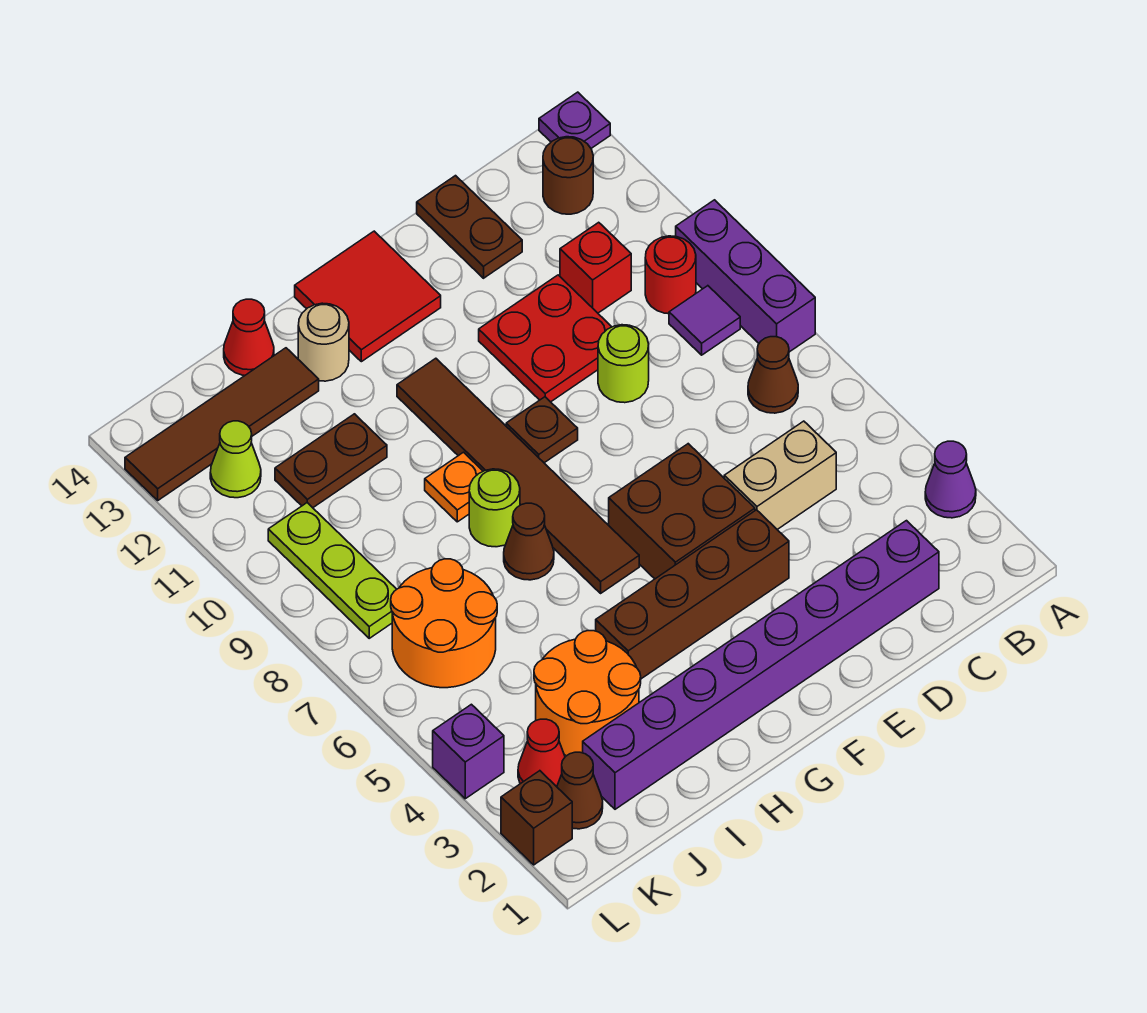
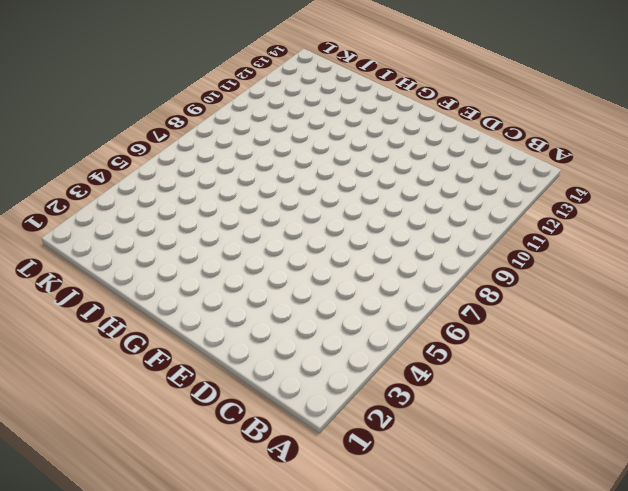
none -> purple cone A3 level 1
none -> purple brick A8:A10 level 1
none -> purple plate A14 level 1
none -> brown cone B7 level 1

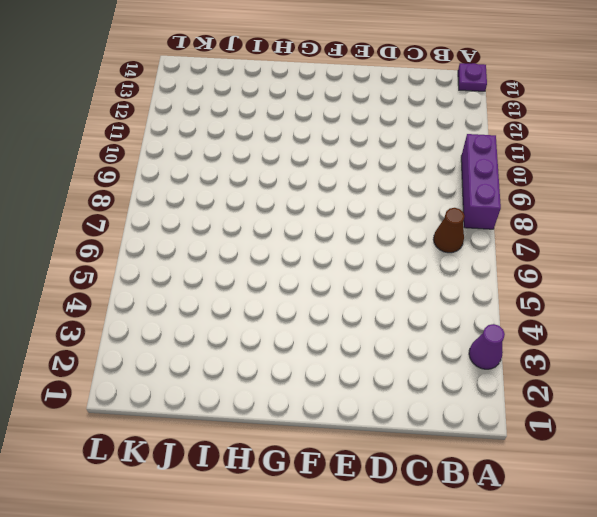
none -> purple tile B9 level 1
none -> red round brick B10 level 1
none -> brown round brick B13 level 1
none -> purple brick C2:J2 level 1

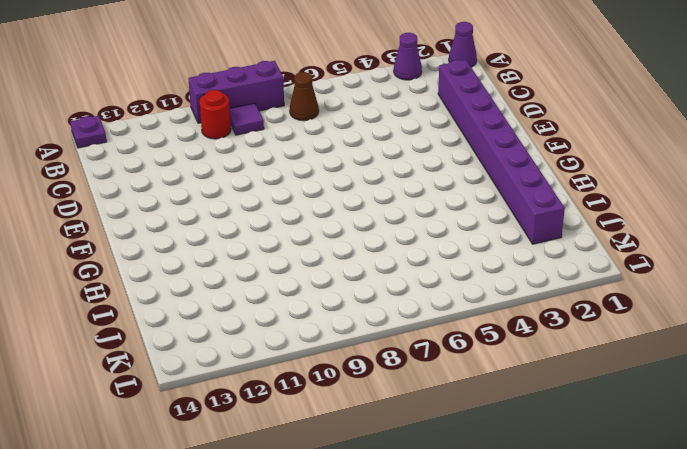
purple cone A1 level 1 -> none
none -> brown round brick B13 level 1
none -> tan brick C5:D5 level 1
none -> red brick C11 level 1
none -> lime round brick D9 level 1

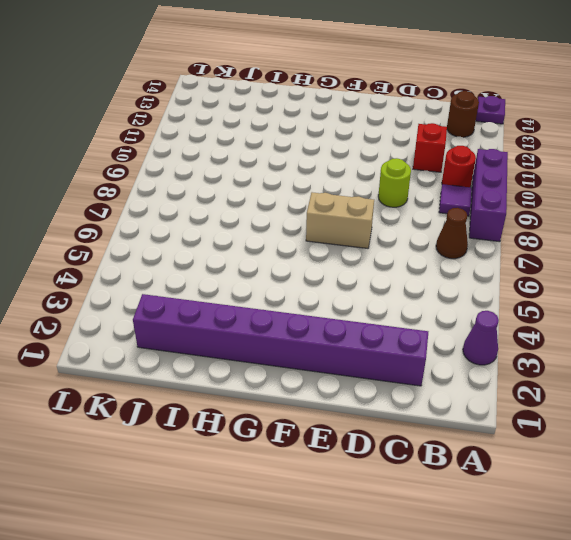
tan brick E7:F7 level 1 -> tan brick C5:D5 level 1
none -> red plate D10:E11 level 1
none -> brown plate D13:D14 level 1
none -> brown brick E4:H4 level 1
none -> brown brick E5:F6 level 1

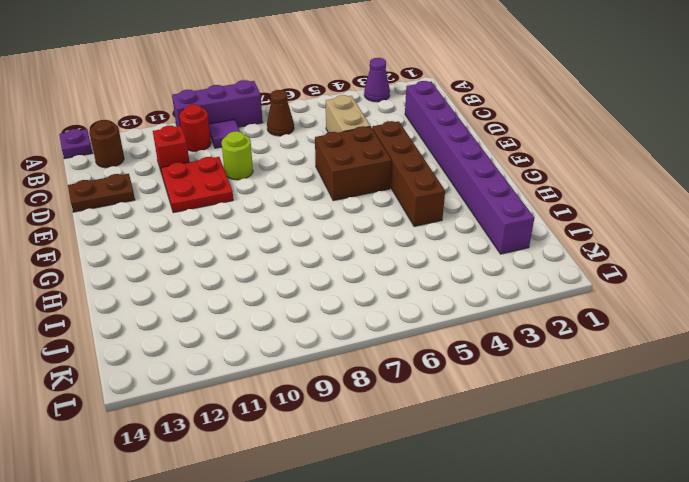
none -> brown plate F9 level 1
none -> red tile F13:G14 level 1
none -> brown tile G6:G11 level 1
none -> brown cone H7 level 1

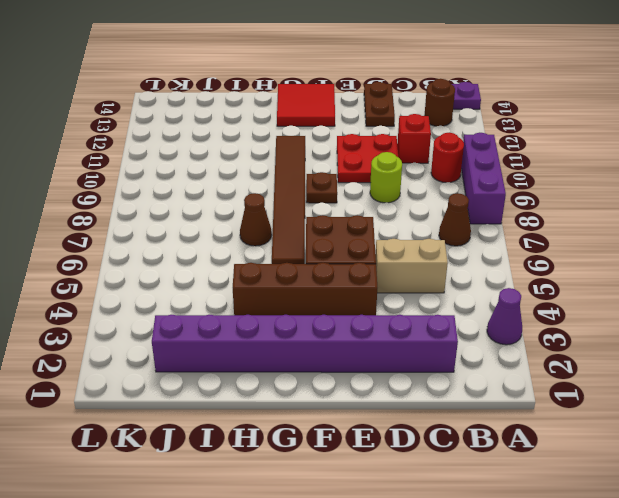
none -> purple tile B9 level 1
none -> lime round brick H8 level 1
none -> orange plate H9 level 1
none -> tan round brick H13 level 1

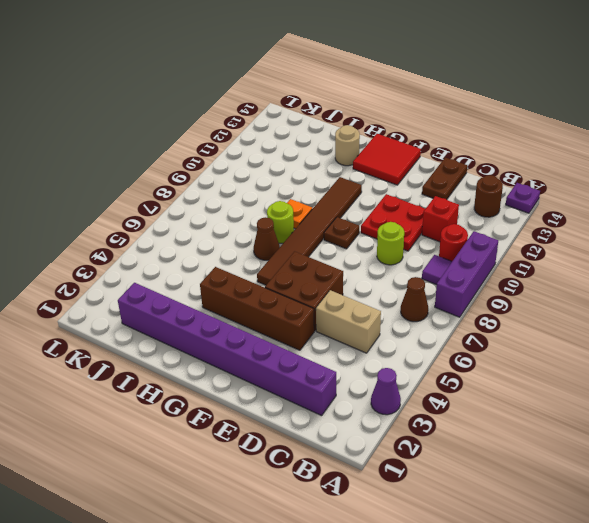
none -> orange round brick I3:J4 level 1
none -> brown plate I11:J11 level 1
none -> brown tile I13:L13 level 1
none -> red cone I14 level 1

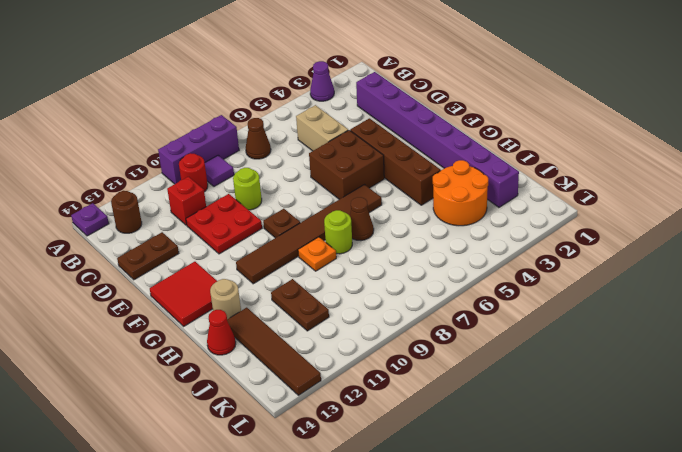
none -> orange round brick J6:K7 level 1
none -> brown cone K2 level 1
none -> red cone K3 level 1
none -> lime plate K8:K10 level 1

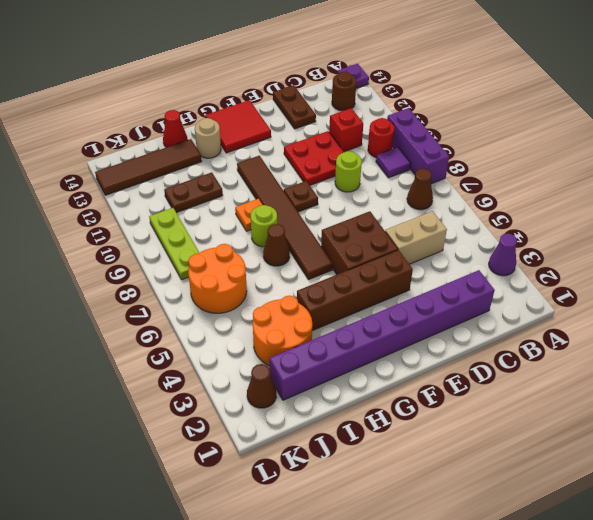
none -> red cone K3 level 1
none -> lime cone K12 level 1
none -> brown brick L2 level 1
none -> purple brick L4 level 1

